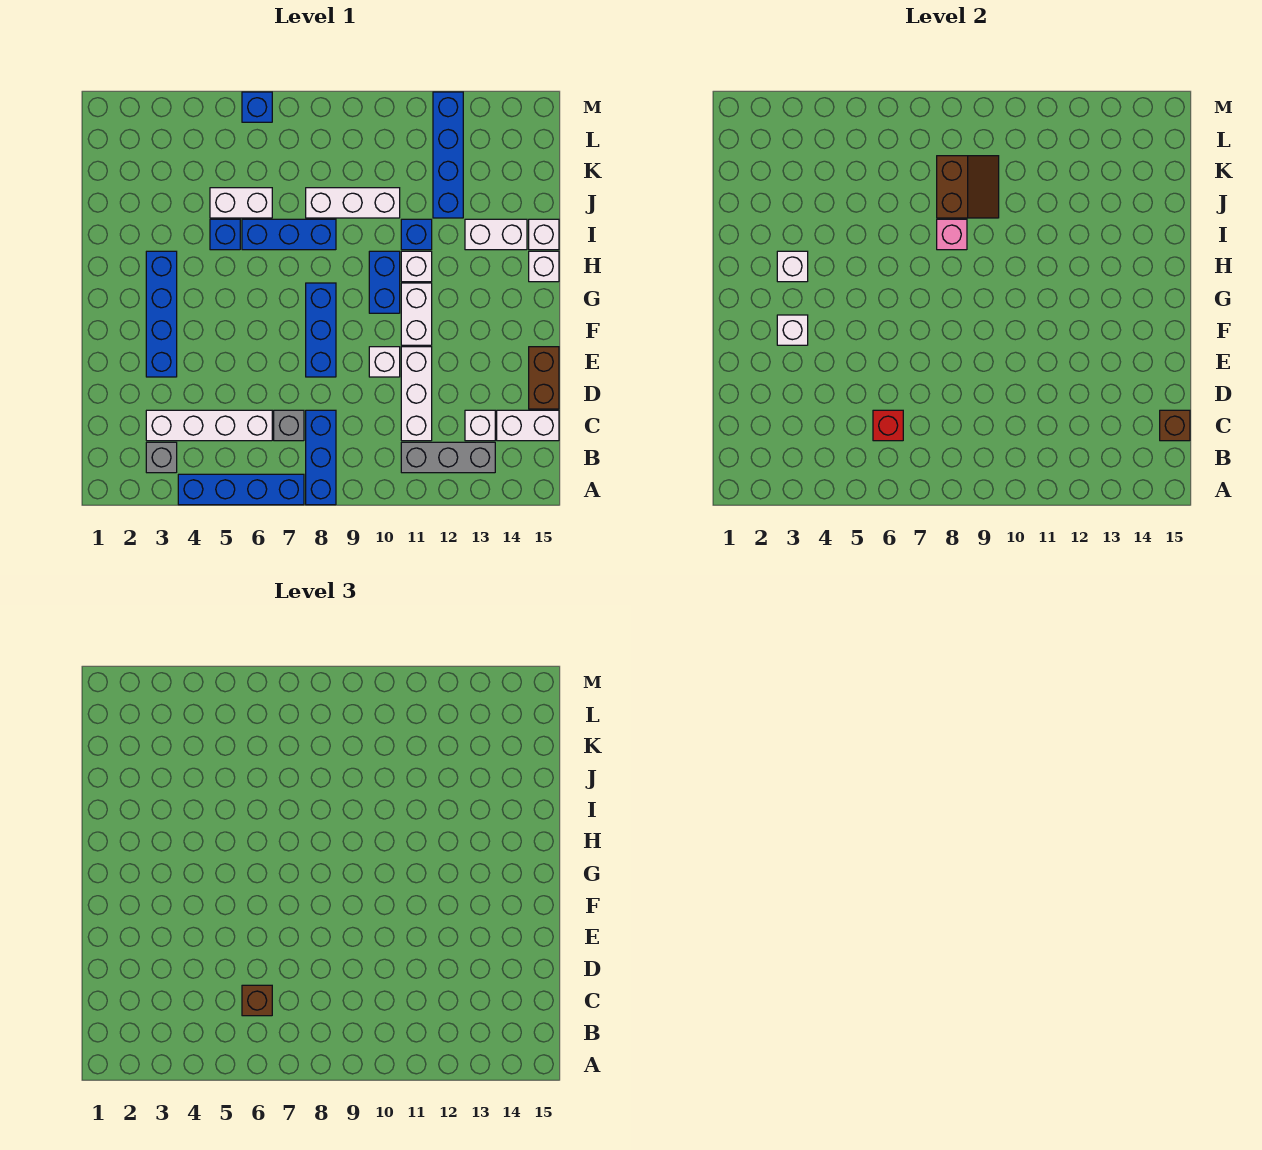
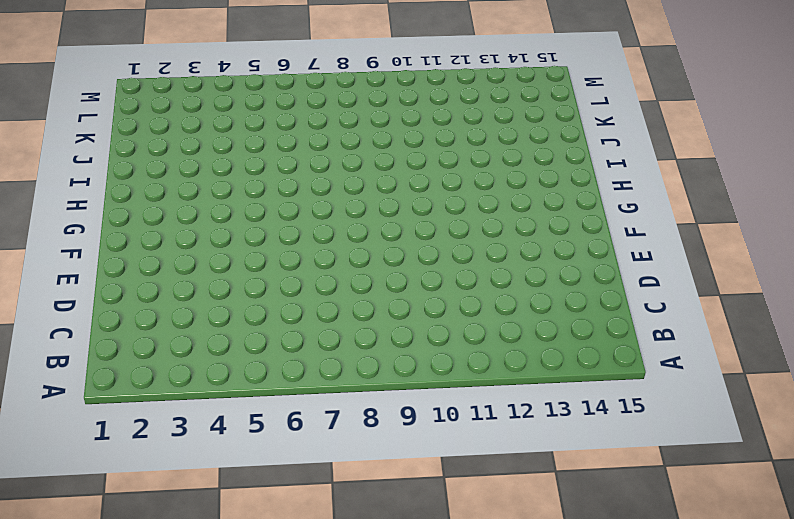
none -> blue brick A4:A7 level 1
none -> blue brick A8:C8 level 1
none -> grey brick B3 level 1
none -> grey brick B11:B13 level 1

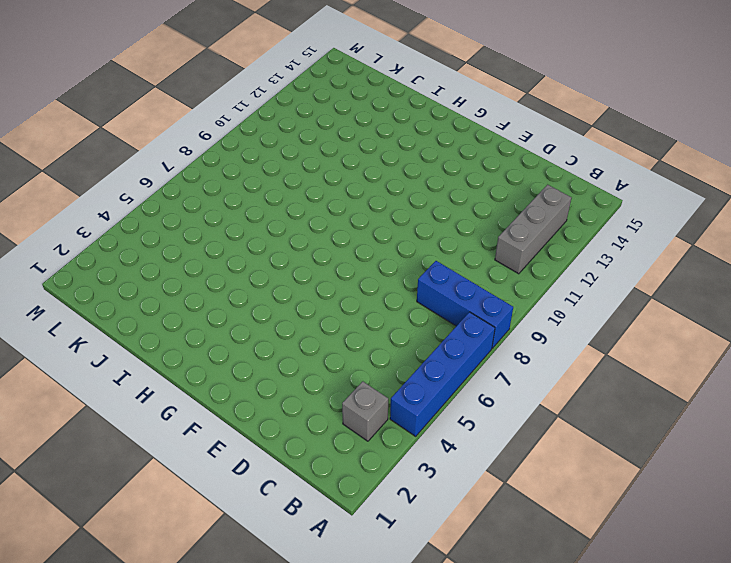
none -> white brick C3:C6 level 1
none -> grey brick C7 level 1
none -> white brick C11:E11 level 1
none -> white brick C13 level 1

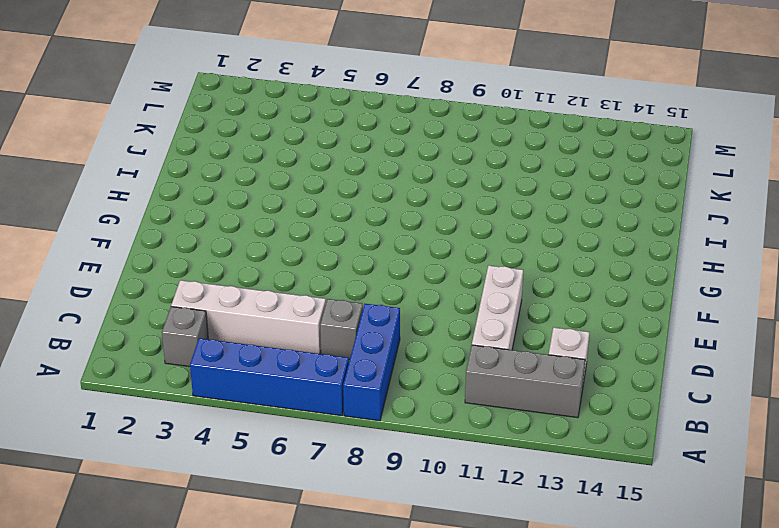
none -> white brick C14:C15 level 1
none -> brown brick D15:E15 level 1
none -> blue brick E3:H3 level 1
none -> blue brick E8:G8 level 1

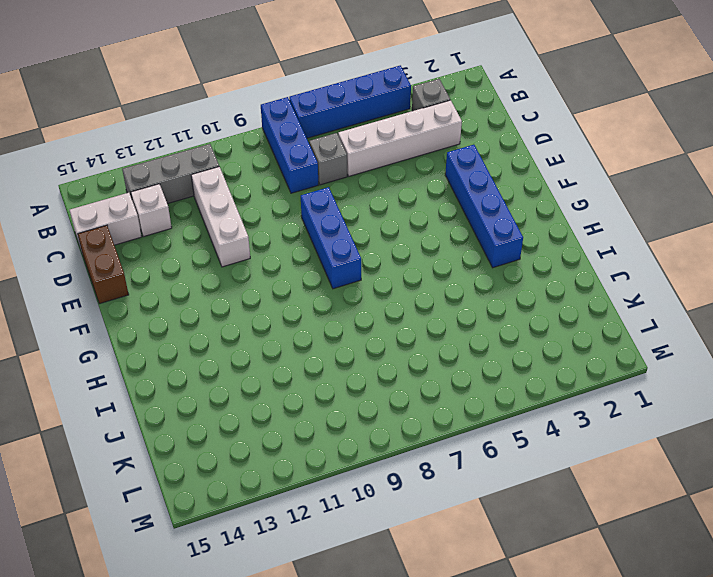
none -> white brick E10 level 1
none -> white brick F11:G11 level 1
none -> blue brick G10:H10 level 1
none -> white brick H11 level 1

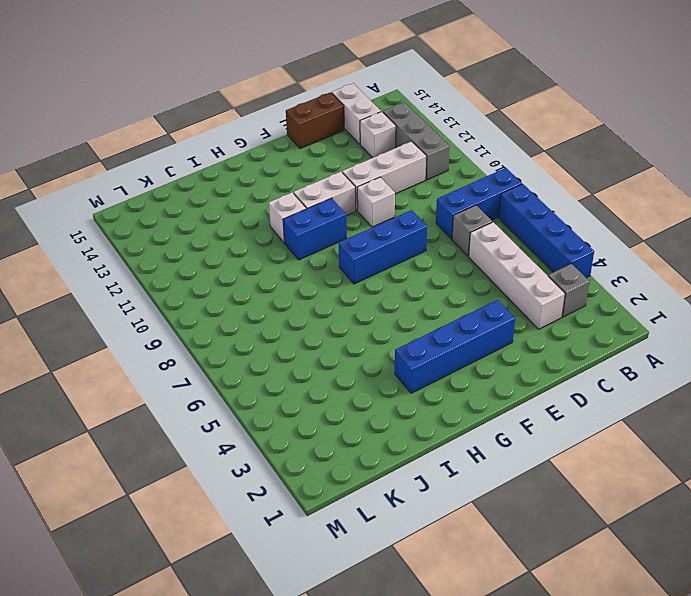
none -> white brick H15 level 1
none -> blue brick I5 level 1
none -> blue brick I6:I8 level 1
none -> blue brick I11 level 1

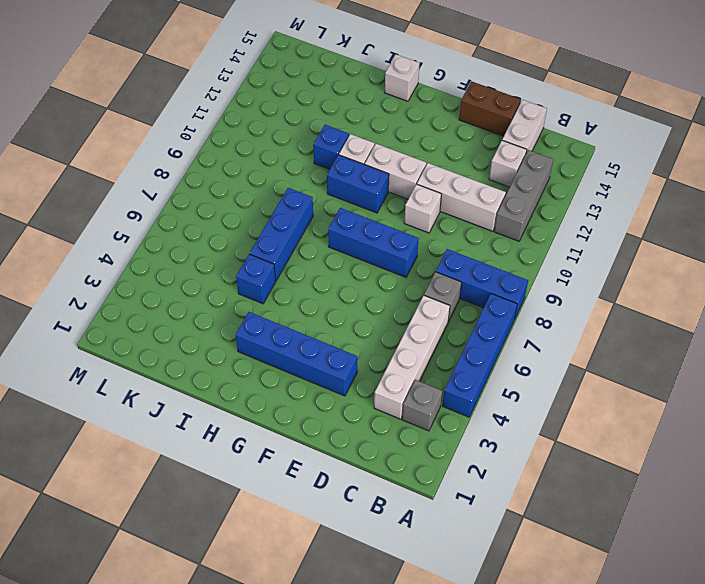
none -> white brick I13:I14 level 1
none -> white brick I15 level 1
none -> white brick J5:J6 level 1
none -> white brick J8:J10 level 1

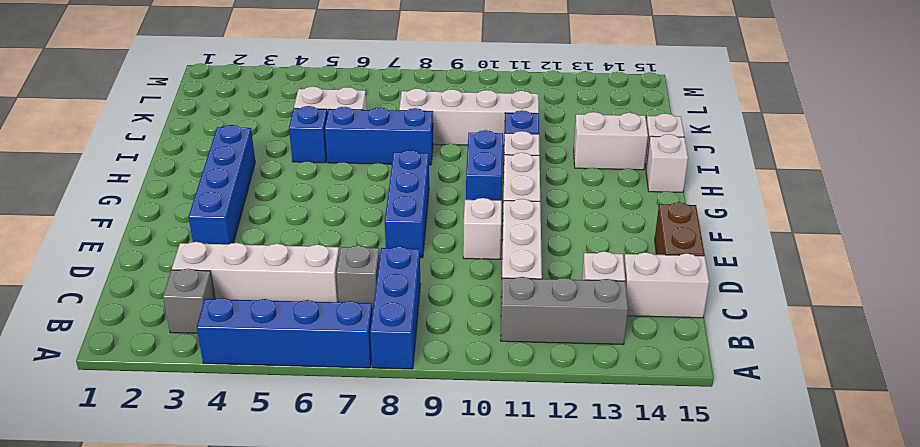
white brick J8:J11 level 1 -> white brick J8:J10 level 1
none -> blue brick J12:M12 level 1
none -> blue brick M6 level 1
none -> red brick C6 level 2
none -> brown brick C15 level 2

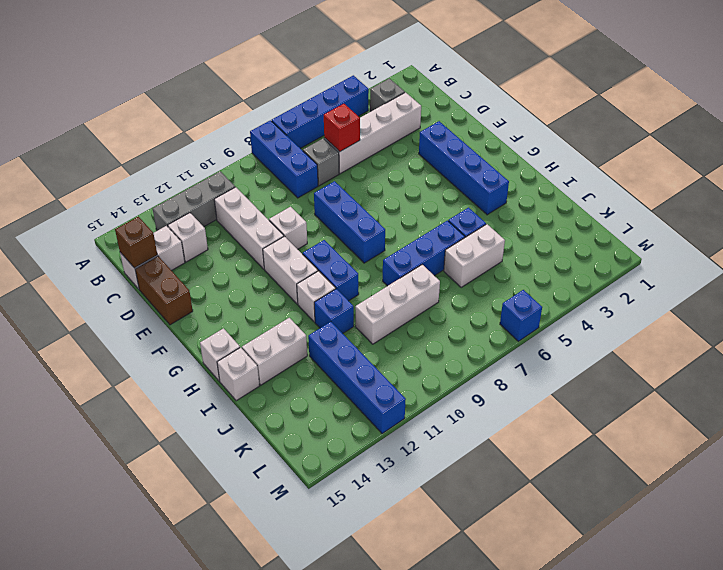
none -> white brick F3 level 2
none -> white brick H3 level 2
none -> pink brick I8 level 2
none -> brown slope J8:K9 level 2 top 8

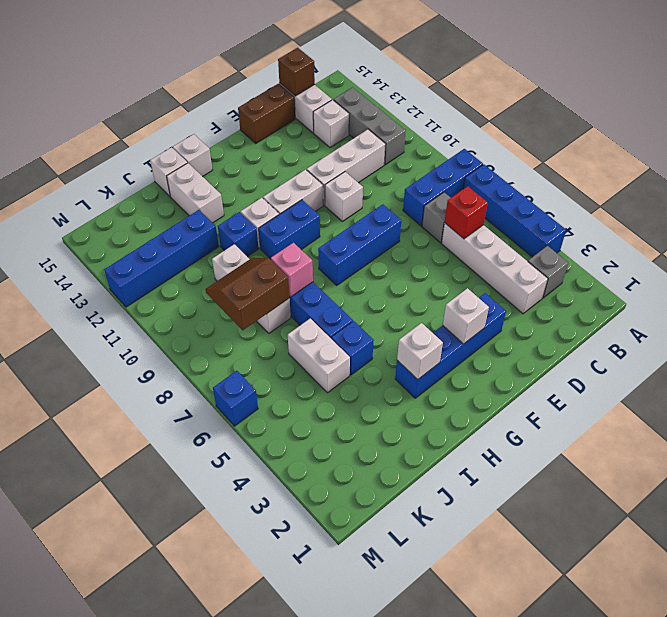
none -> brown brick C6 level 3

